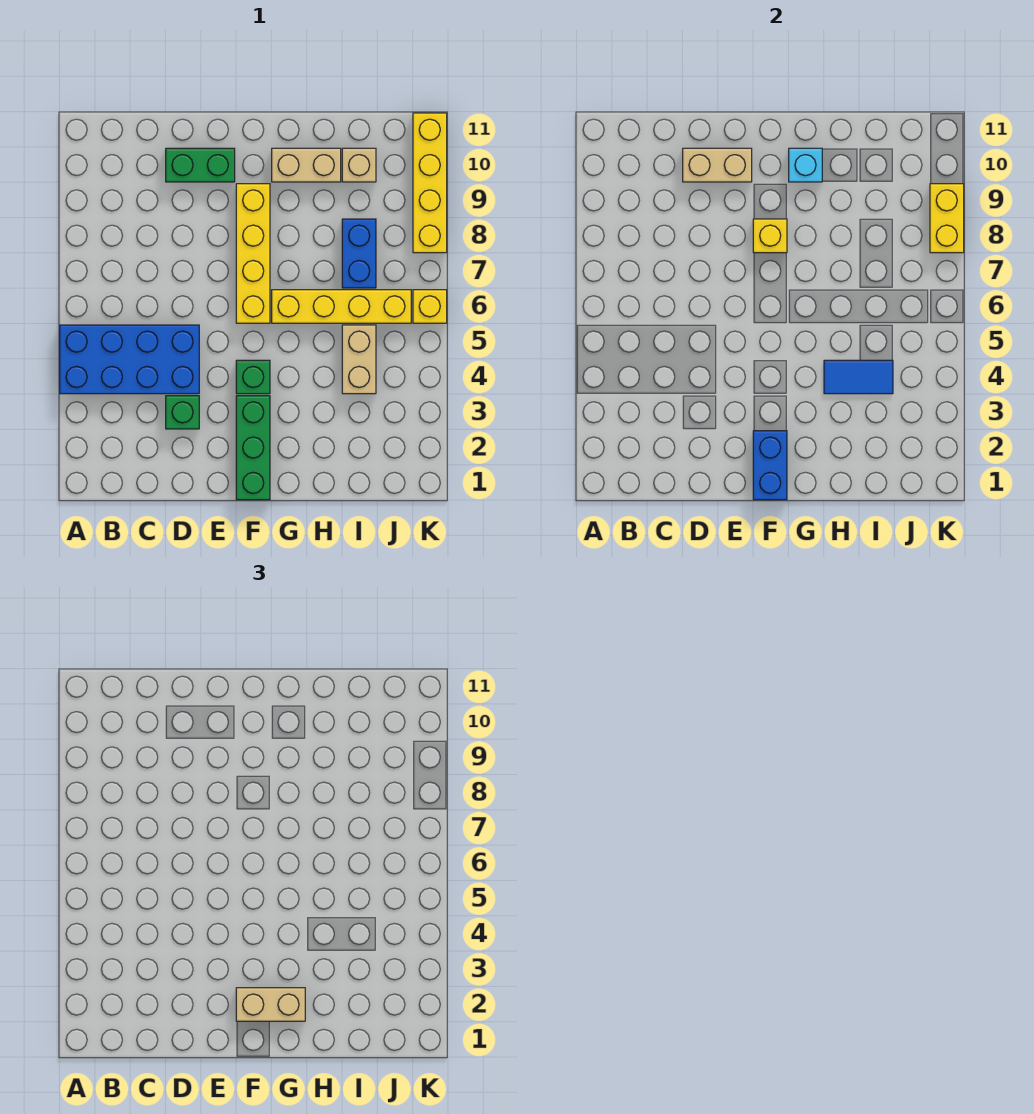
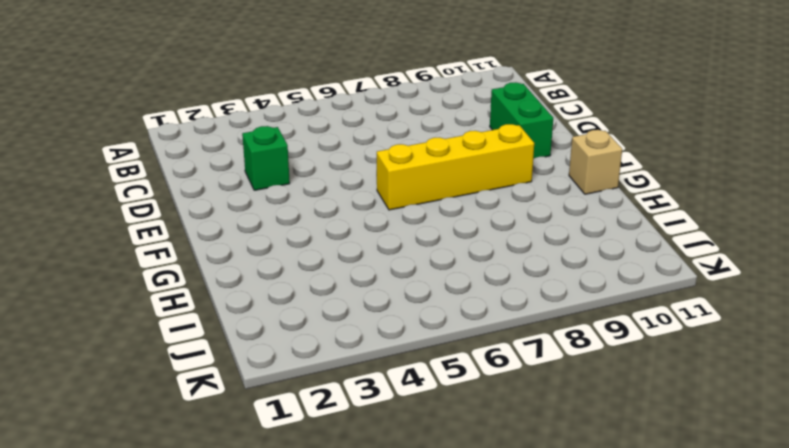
tan brick G11 level 1 -> tan brick I10 level 1
none -> blue brick A4:D5 level 1
none -> green brick F1:F3 level 1
none -> green brick F4 level 1

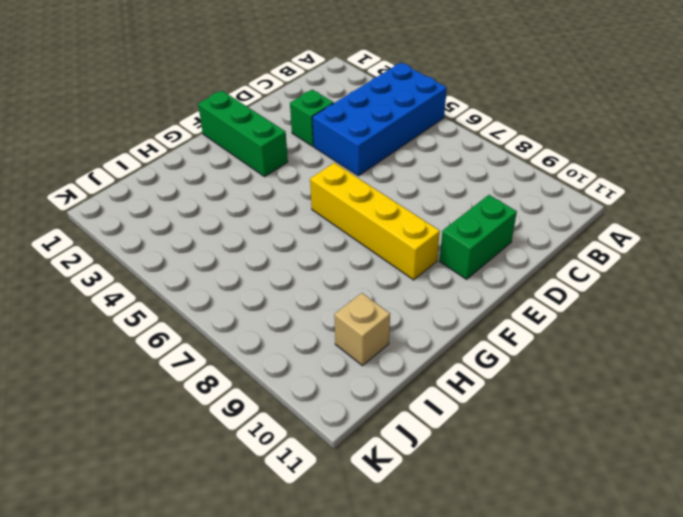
none -> green brick F4 level 1
none -> yellow brick G6:J6 level 1
none -> tan brick G10:H10 level 1

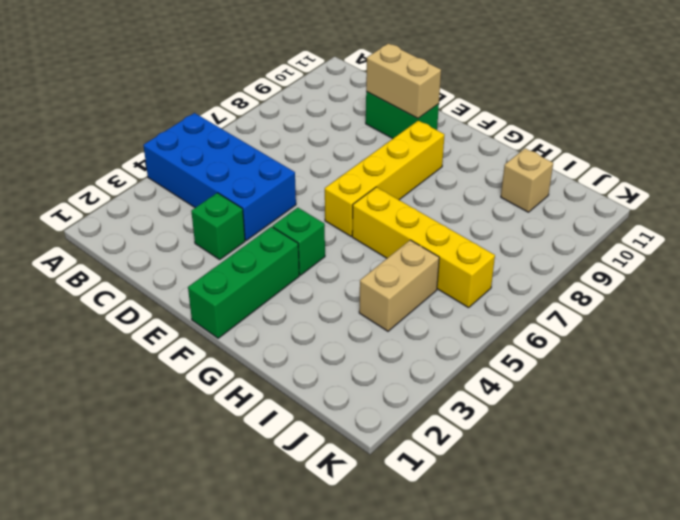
none -> tan brick G10:H10 level 1
none -> blue brick I7:I8 level 1
none -> yellow brick K6 level 1

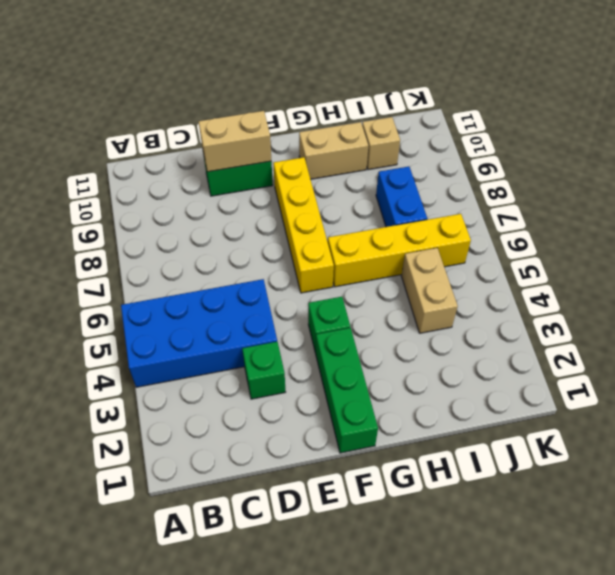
none -> yellow brick K6 level 1
none -> yellow brick K8:K11 level 1
none -> blue brick F1:F2 level 2

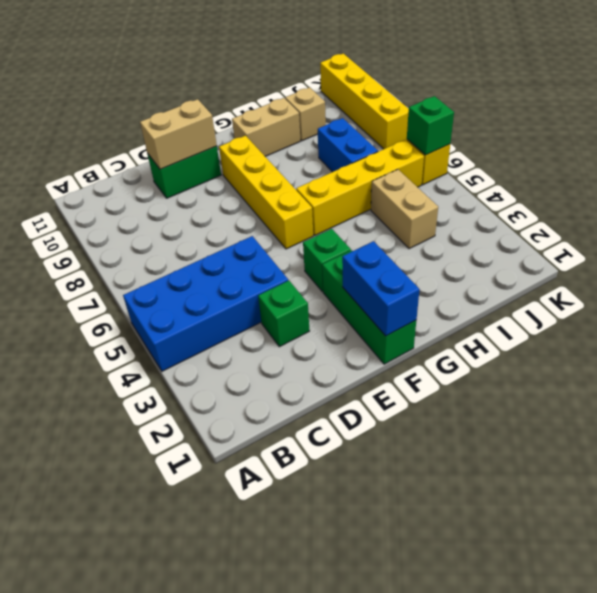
green brick K6 level 2 -> none
none -> yellow brick F8 level 2
none -> cyan brick G10 level 2
none -> blue tile H4:I4 level 2

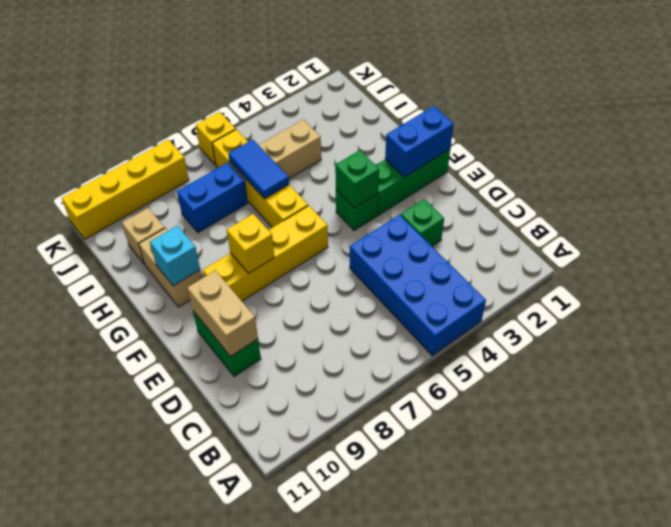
green brick F4 level 2 -> none
blue tile H6:I6 level 2 -> blue tile H4:I4 level 2
none -> yellow brick K8:K9 level 2
none -> tan brick F2:G2 level 3

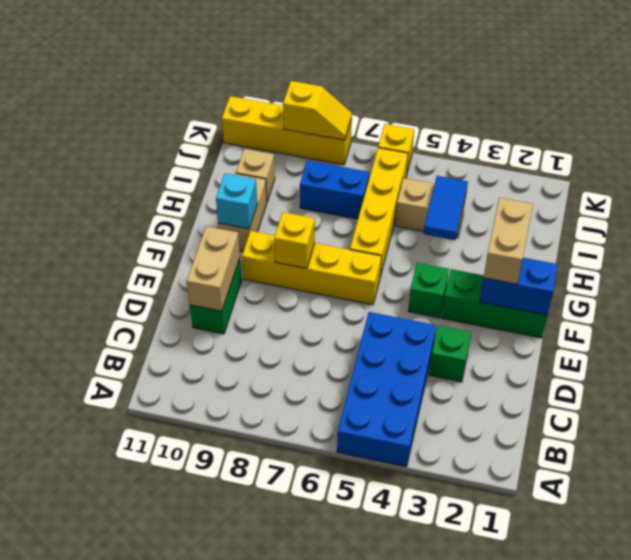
yellow slope K8:K9 level 2 top 9 -> yellow brick K8:K9 level 2

